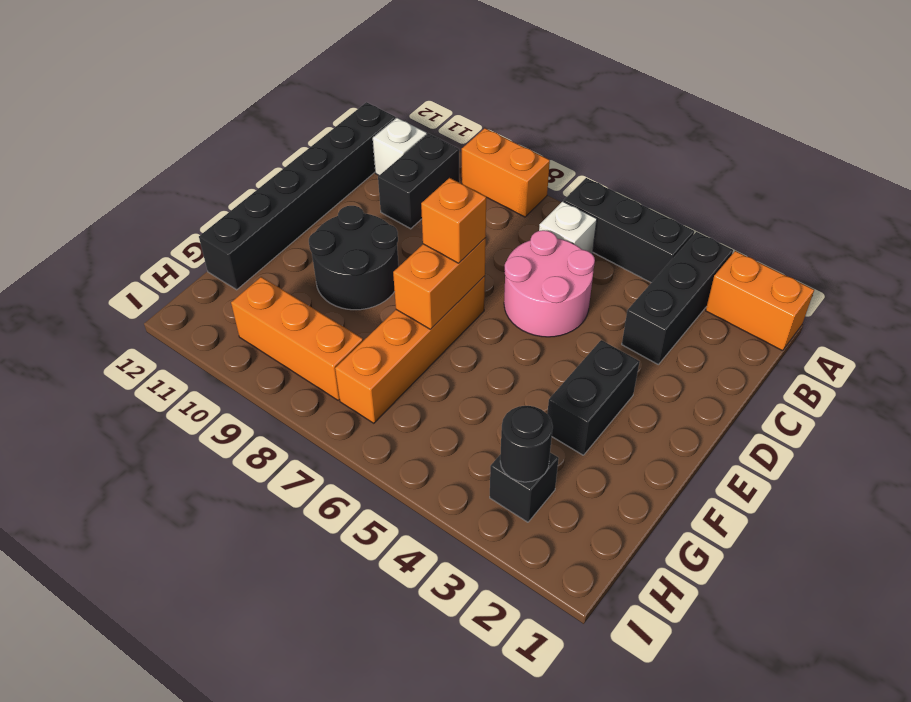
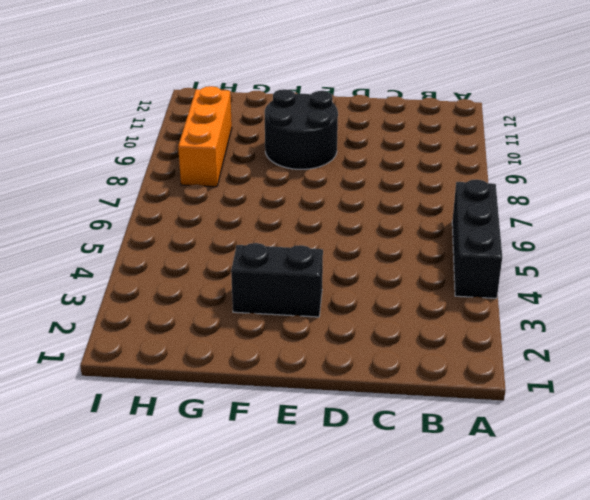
none -> orange brick A1:A2 level 1
none -> black brick A3:C3 level 1
none -> orange brick A8:A9 level 1

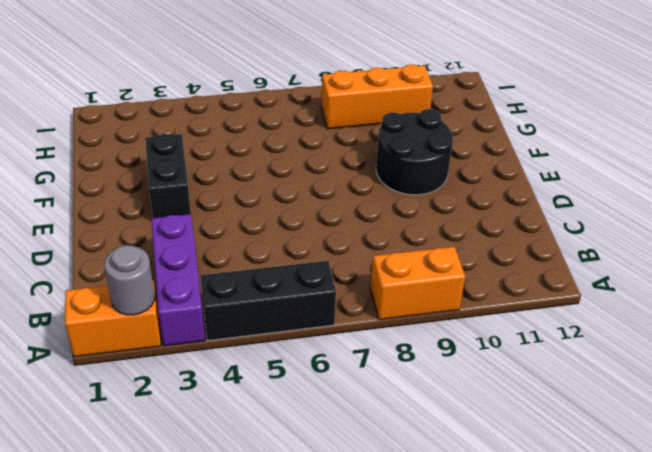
grey round brick A2 level 2 -> none
purple brick A3:C3 level 1 -> black brick A3:C3 level 1
none -> white brick B6 level 1
none -> black brick B10:C10 level 1
none -> white brick B11 level 1

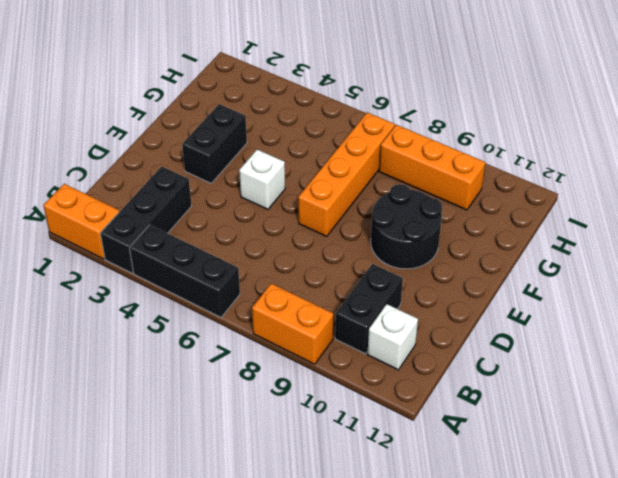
white brick E5 level 1 -> white brick B6 level 1
none -> black brick B12:G12 level 1
none -> pink round brick C5:D6 level 1
none -> black brick H3 level 1

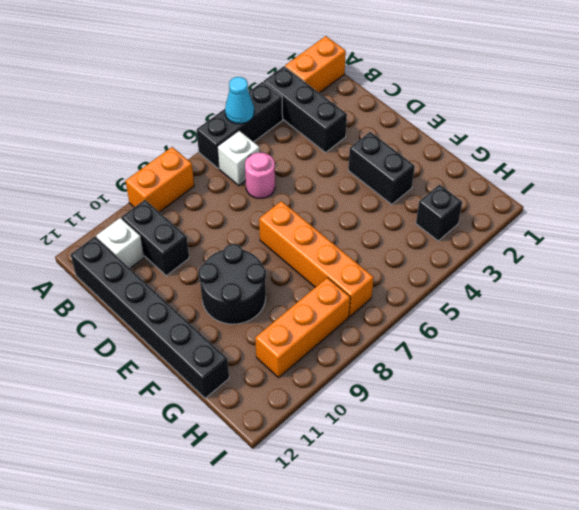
cyan cone A5 level 2 -> none
pink round brick C6 level 1 -> pink round brick C5:D6 level 1
none -> orange brick E7:F7 level 2
none -> black round brick H3 level 2
none -> orange brick E7 level 3

